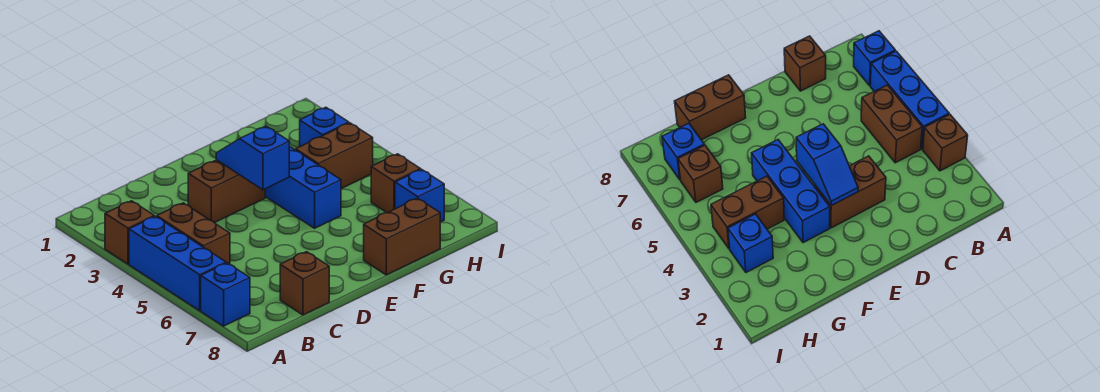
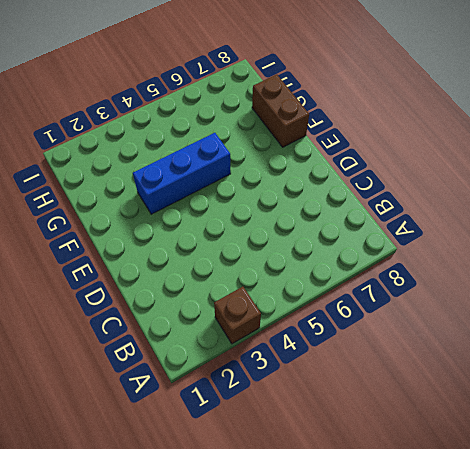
none -> blue brick A4:A6 level 1
none -> blue brick A7 level 1
none -> brown brick B4:B5 level 1

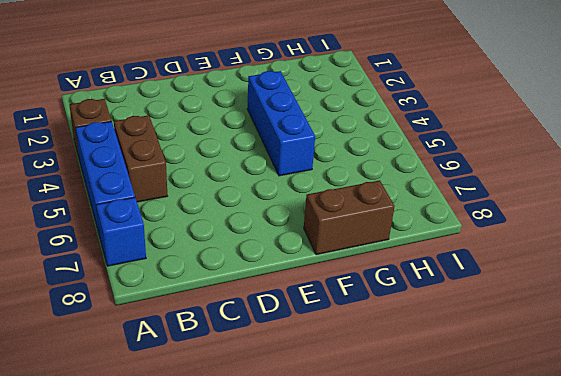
none -> brown brick C8 level 1
none -> brown brick D3:E3 level 1
none -> brown brick G4:H4 level 1

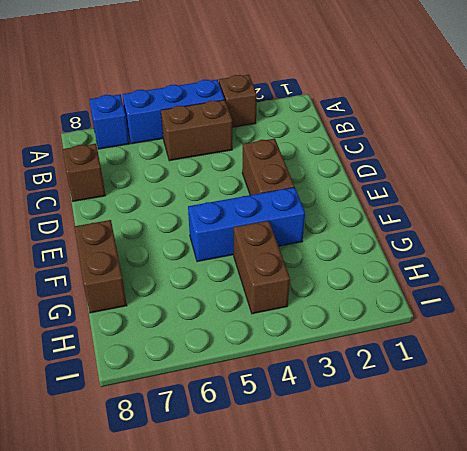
none -> blue brick H3 level 1
none -> brown brick H6 level 1
none -> blue brick H7 level 1

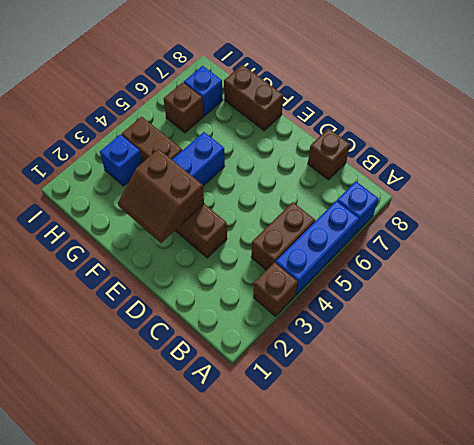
brown slope E2:F3 level 2 top 3 -> blue slope E3:E4 level 2 top 4

